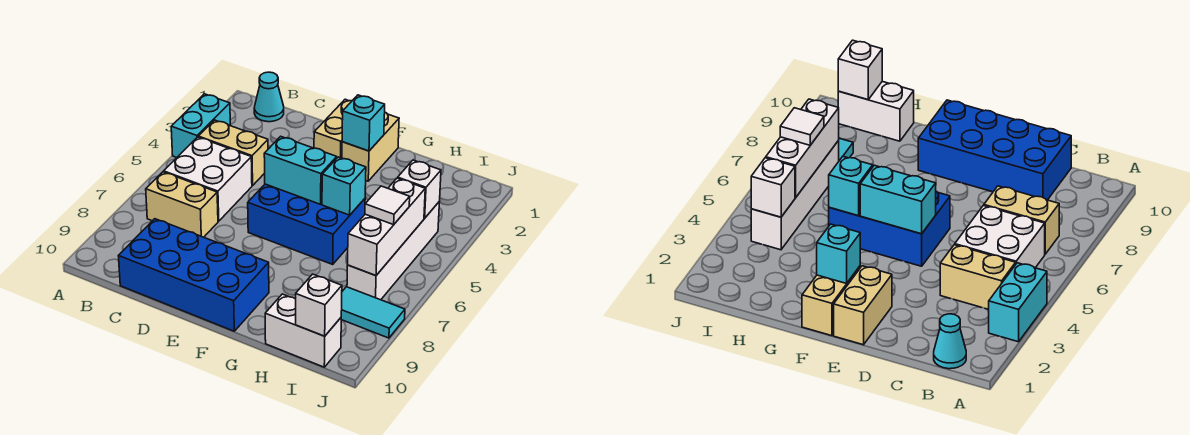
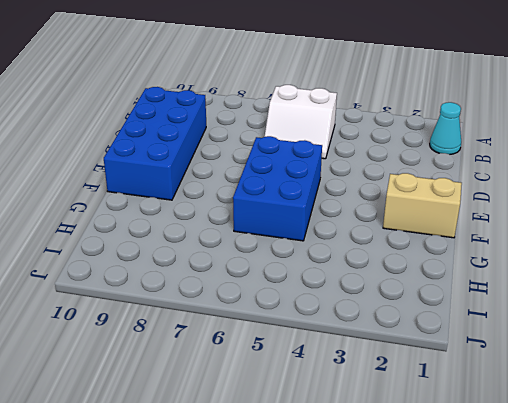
white slope B5:C6 level 1 top B -> white brick B5:C6 level 1
none -> cyan brick A3:A4 level 1
none -> tan brick B4:C4 level 1
none -> tan brick B7:C7 level 1

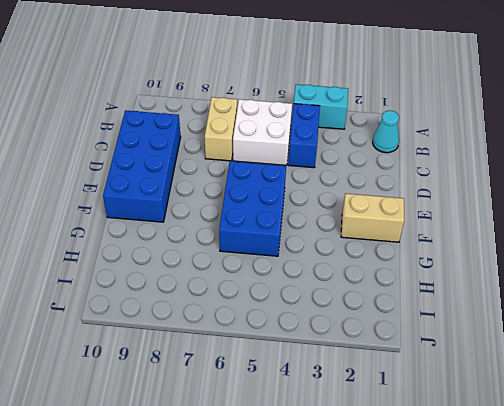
blue brick B4:C4 level 1 -> tan brick B4:C4 level 1
none -> tan brick E1:E2 level 1
none -> white brick H10:I10 level 1
none -> white brick I4:I7 level 1

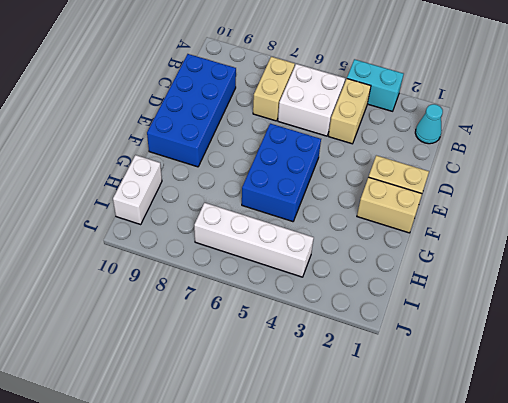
none -> cyan tile I8:J8 level 1
none -> cyan brick E5:F5 level 2
none -> cyan brick F2 level 2

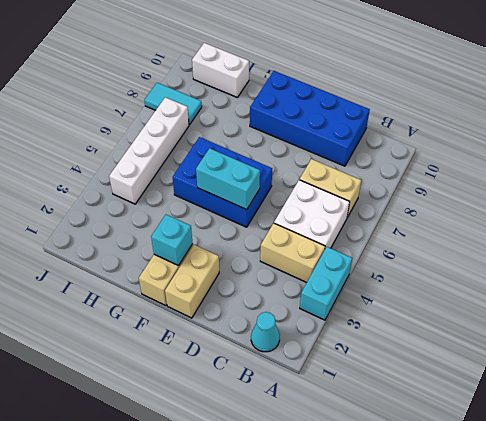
none -> cyan brick G5 level 2
none -> white brick I4 level 2
none -> white brick I5:I7 level 2

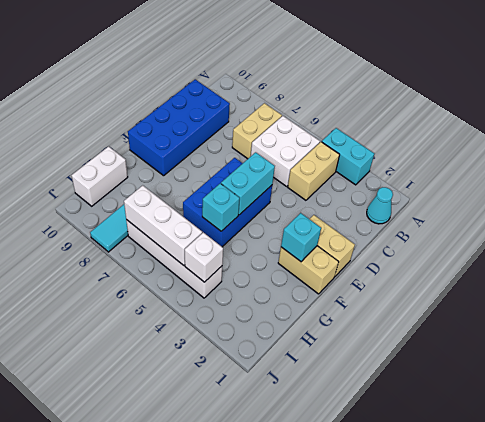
none -> white brick I10 level 2
none -> white tile I6 level 3

